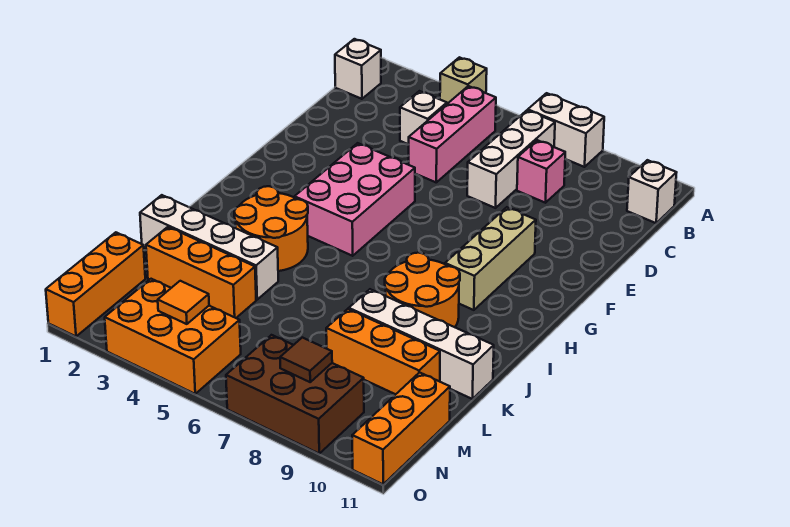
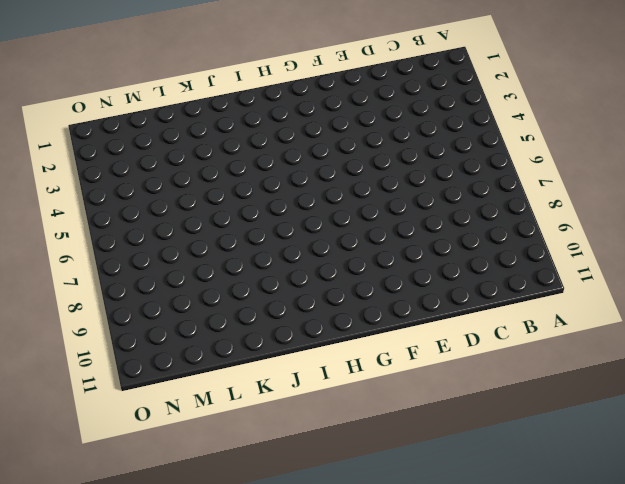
none -> tan brick A4 level 1
none -> white brick A7:A8 level 1
none -> white brick B1 level 1

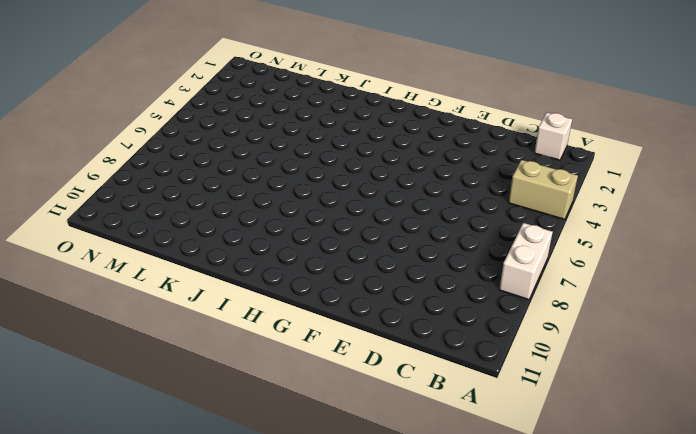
tan brick A4:B4 level 1 -> tan brick A4 level 1
none -> pink brick B5:D5 level 1
none -> white brick B7:D7 level 1
none -> white brick B11 level 1

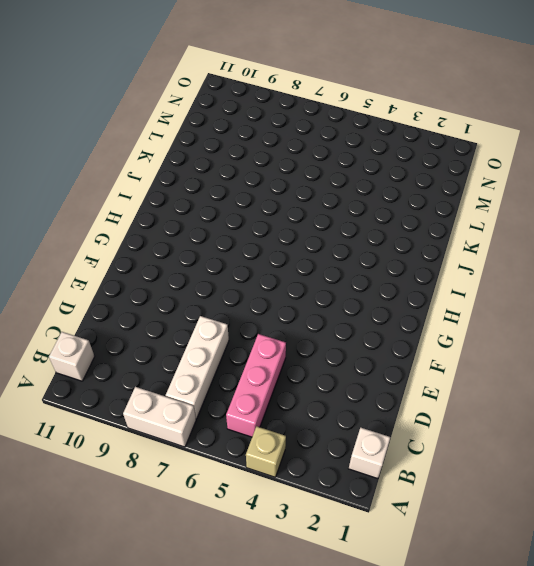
none -> white brick C4 level 1
none -> pink brick C8 level 1
none -> pink brick F4:H5 level 1

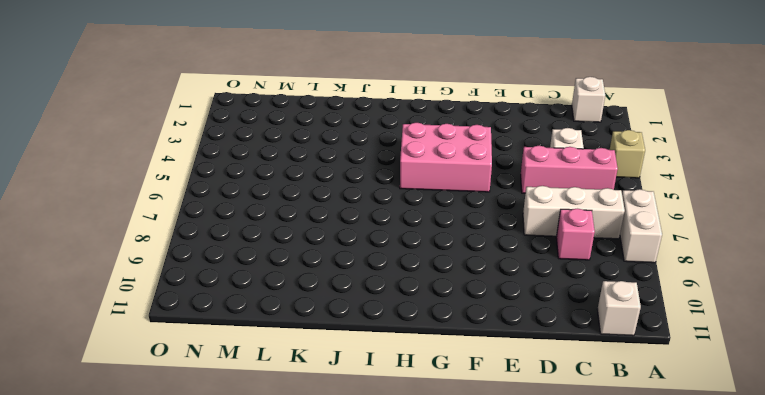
none -> tan brick F9:H9 level 1
none -> orange round brick I3:J4 level 1
none -> orange round brick I8:J9 level 1

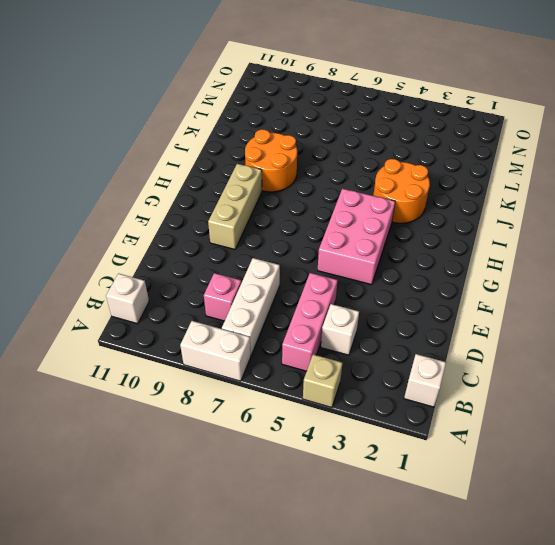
none -> white brick K1:K4 level 1
none -> white brick K8:K11 level 1
none -> orange brick L2:L4 level 1

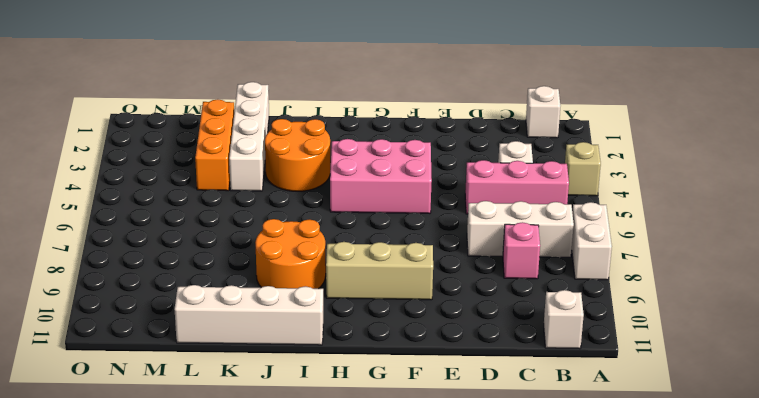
white brick I11:L11 level 1 -> white brick K8:K11 level 1
none -> orange brick L8:L10 level 1
none -> orange brick M1:O1 level 1
none -> orange brick M11:O11 level 1

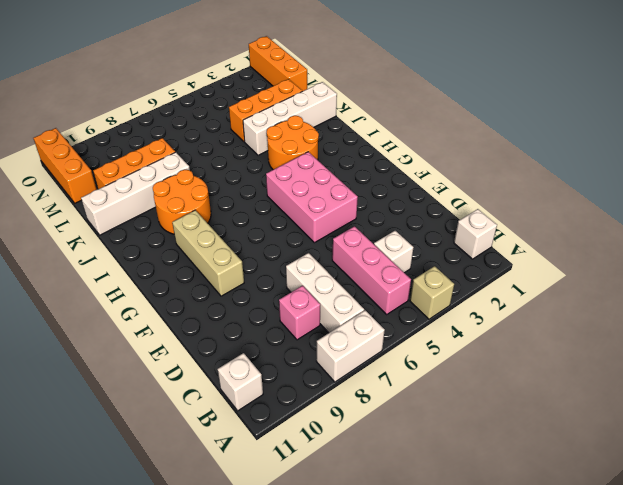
none -> orange brick N3:O5 level 1
none -> brown brick N7:O9 level 1
none -> orange tile N4 level 2

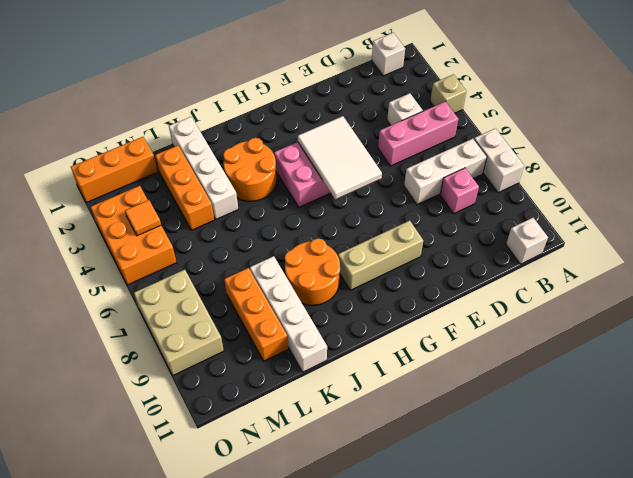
white tile F4:G6 level 2 -> none
tan brick N7:O9 level 1 -> brown brick N7:O9 level 1
none -> orange brick M11:O11 level 1
none -> brown tile N8 level 2

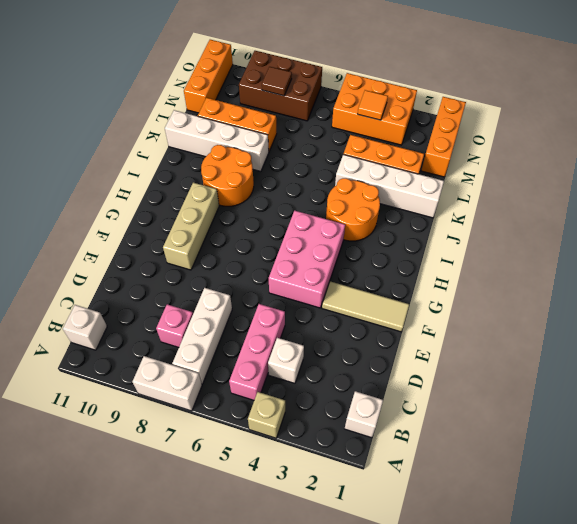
tan tile F1:F3 level 1 -> none

